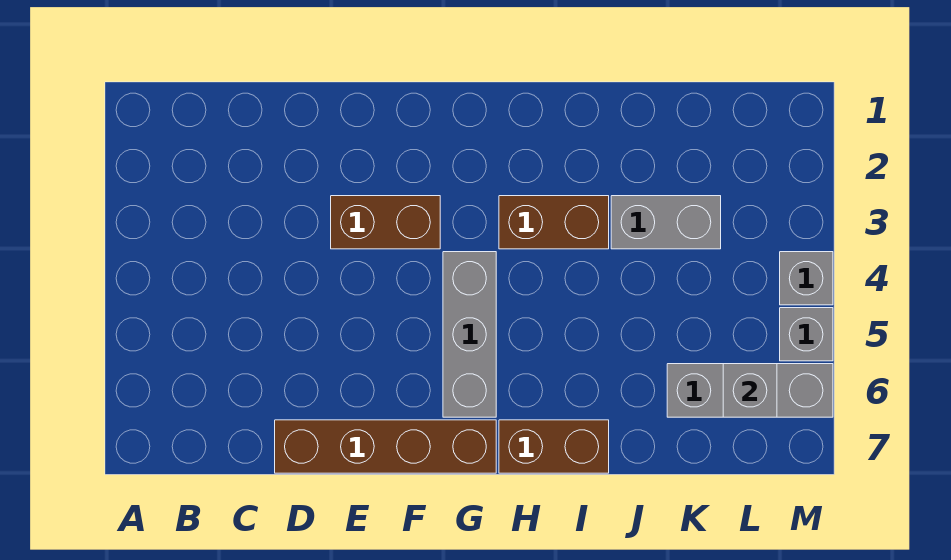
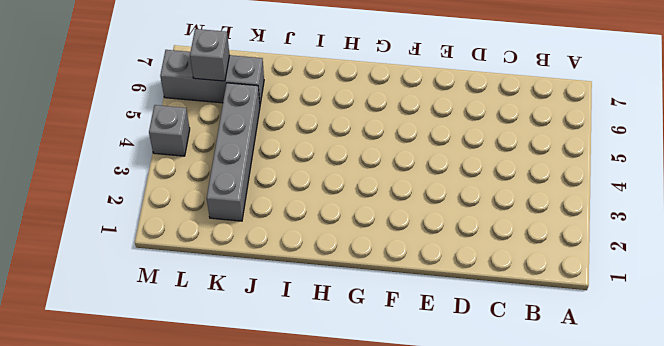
grey brick K2:K5 level 1 -> grey brick J3:K3 level 1
none -> brown brick D7:G7 level 1
none -> brown brick E3:F3 level 1

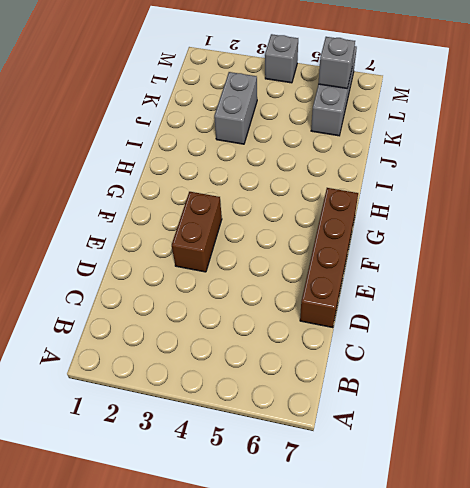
none -> grey brick G4:G6 level 1
none -> brown brick H3:I3 level 1

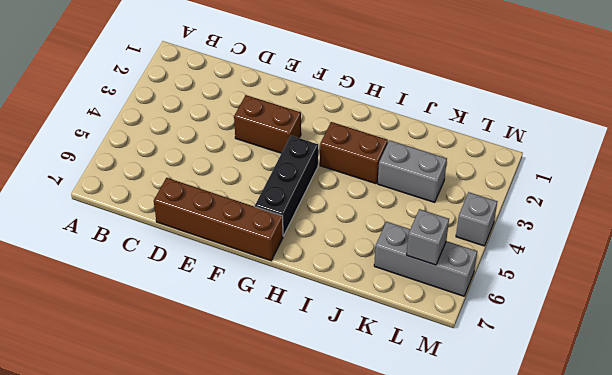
black brick G4:G6 level 1 -> grey brick G4:G6 level 1
none -> brown brick H7:I7 level 1
none -> grey brick M5 level 1

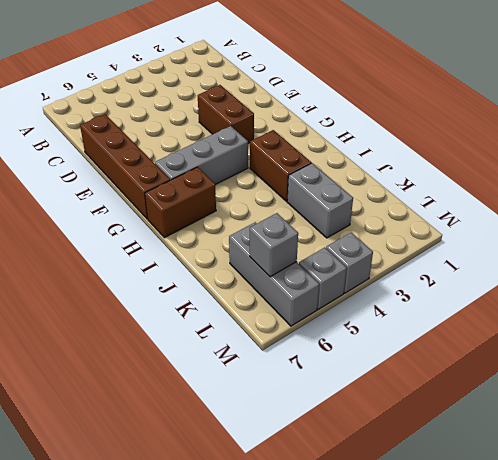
brown brick H6:H7 level 1 -> brown brick H7:I7 level 1

